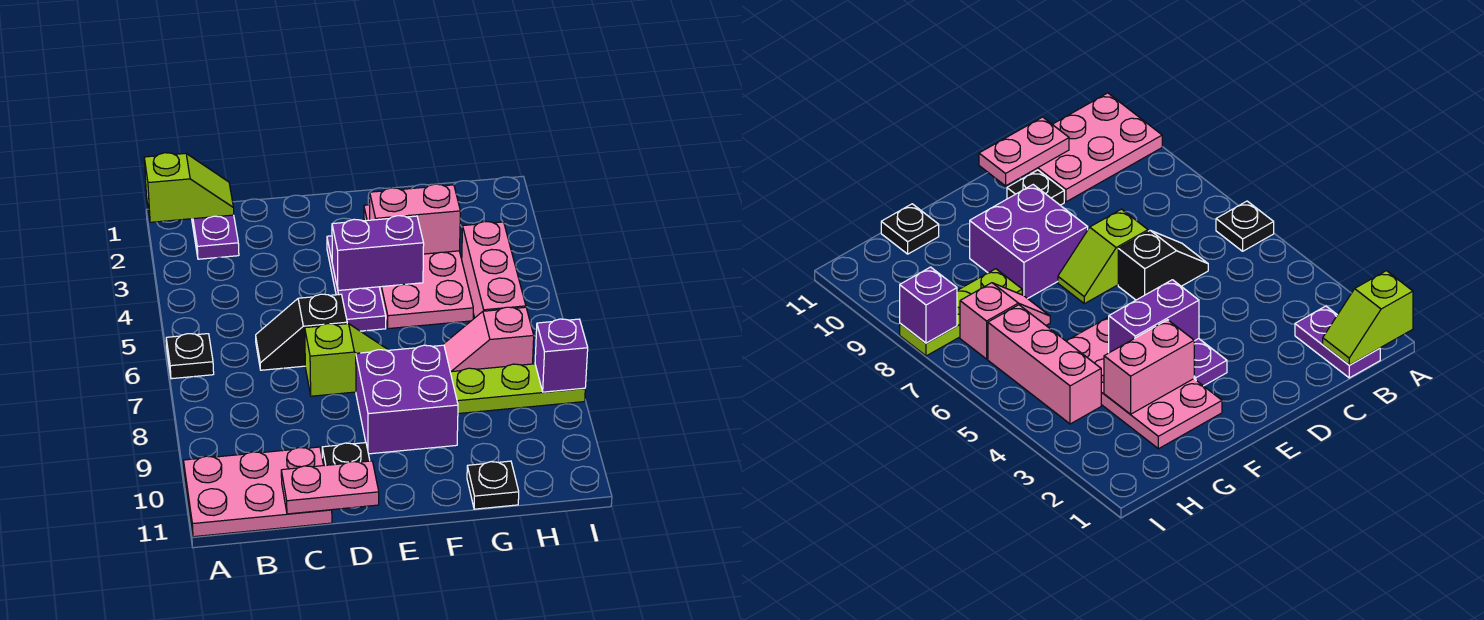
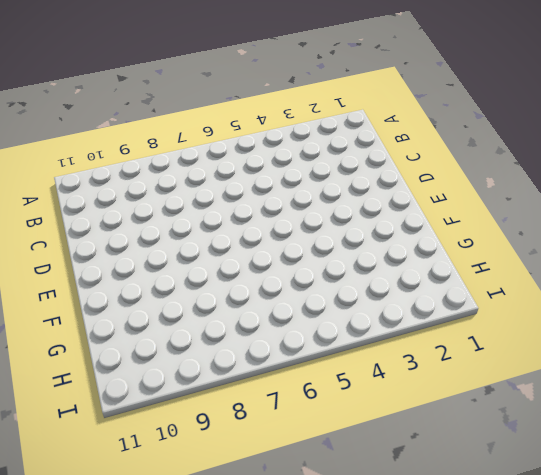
none -> black plate A6 level 1
none -> pink plate A10:C11 level 1
none -> purple plate B1:B2 level 1

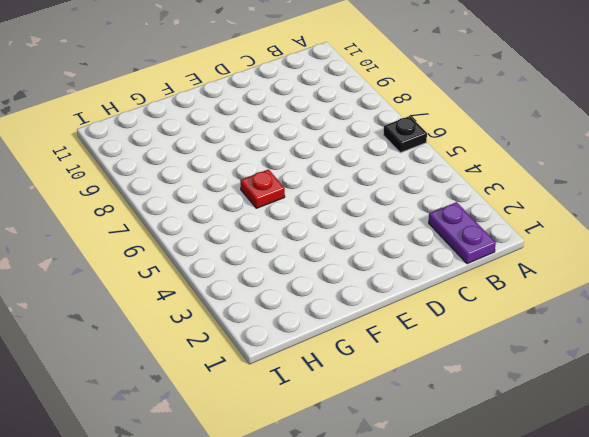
red plate F6 level 1 -> none
none -> pink plate A10:C11 level 1
none -> black slope C6:D6 level 1 top D
none -> lime slope D7:E7 level 1 top D

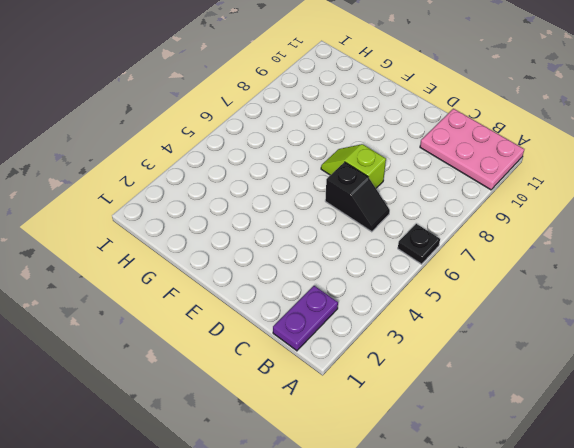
none -> black plate D10 level 1
none -> purple plate E3:E5 level 1
none -> purple brick E8:F9 level 1

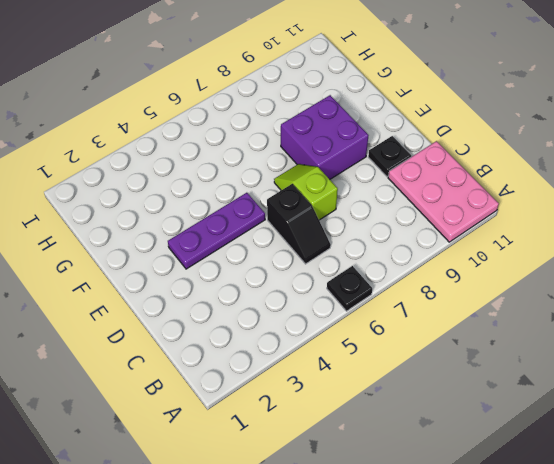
none -> purple plate B1:B2 level 1
none -> pink plate F2:G5 level 1
none -> pink slope G7:H7 level 1 top H

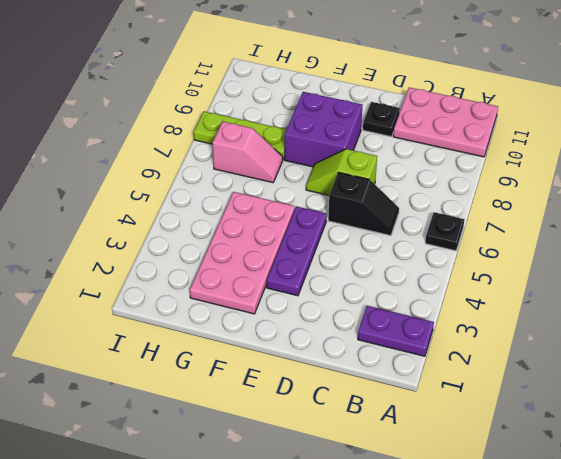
purple plate A2:B2 level 1 -> purple plate B1:B2 level 1
none -> black plate G11 level 1
none -> pink brick H4:H6 level 1
none -> lime slope A1:B1 level 2 top A

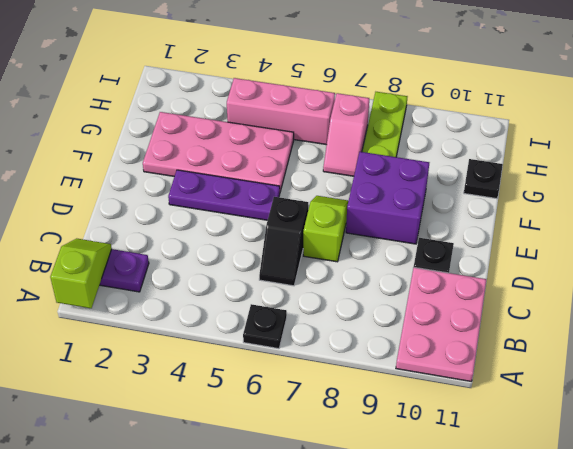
none -> pink plate C11:D11 level 2
none -> purple brick E4:F4 level 2
none -> pink brick F3:G3 level 2

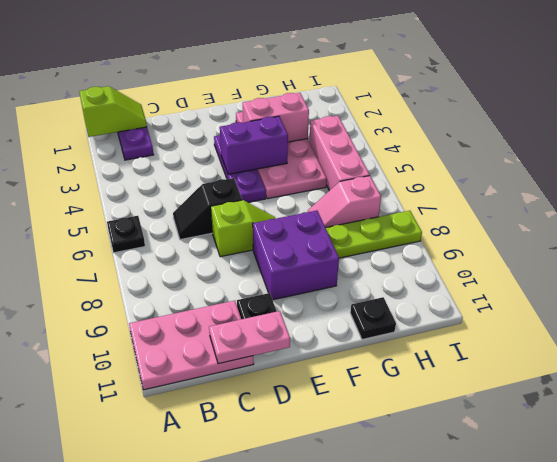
none -> purple brick I8 level 2

